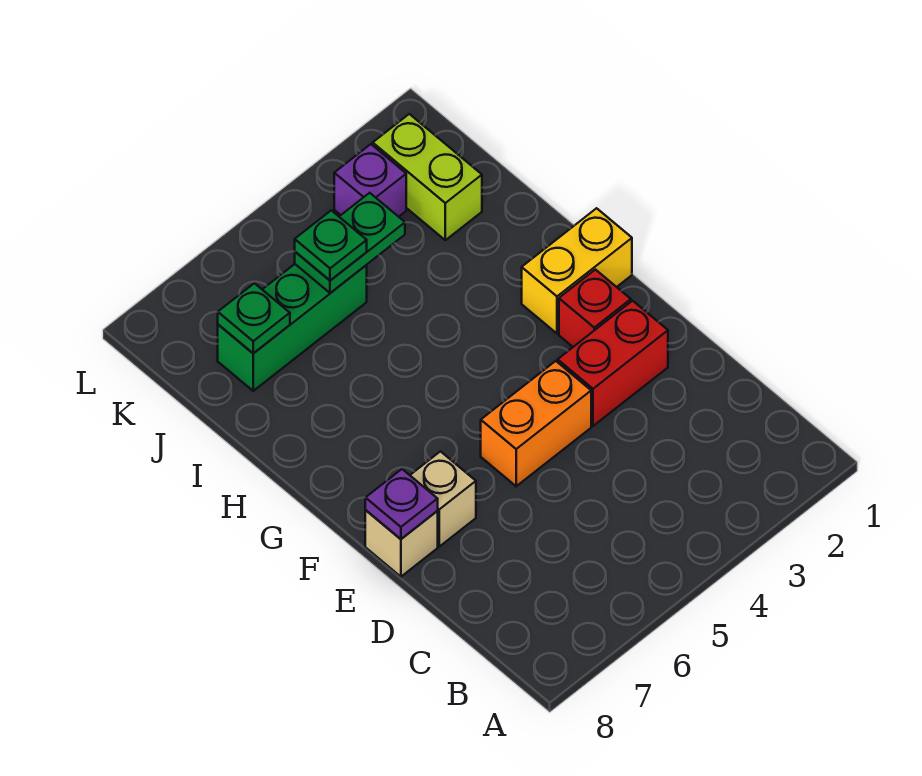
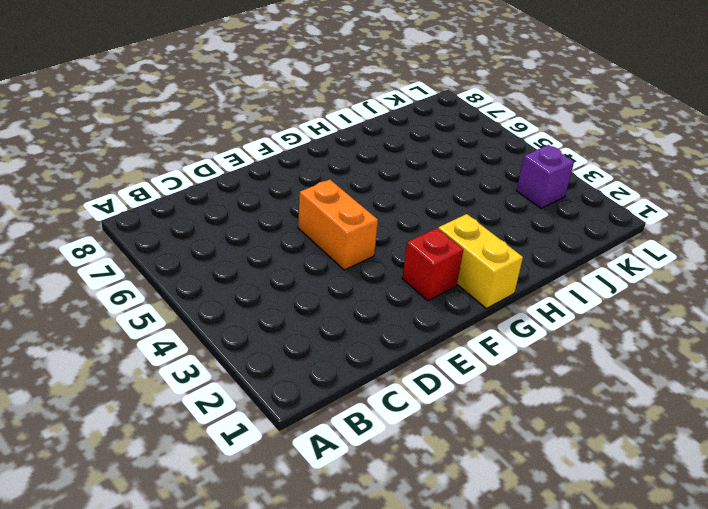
none -> red brick E2:E3 level 1
none -> tan brick E7 level 1
none -> tan brick E8 level 1

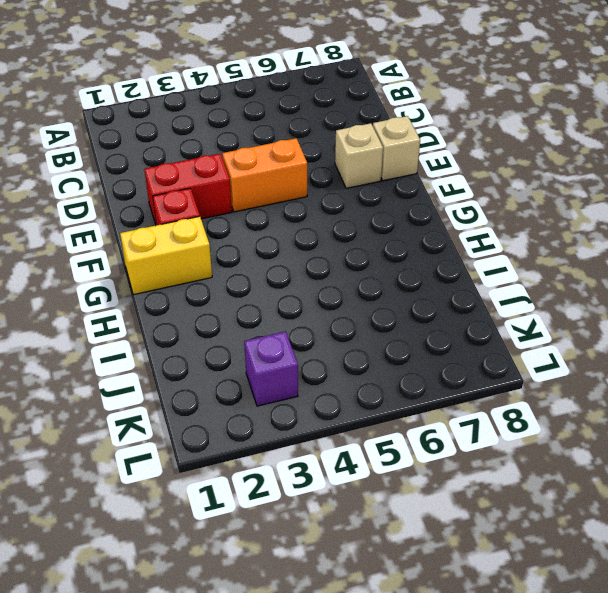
none -> lime brick J2:K2 level 1
none -> green brick J5:J7 level 1
none -> purple plate E8 level 2

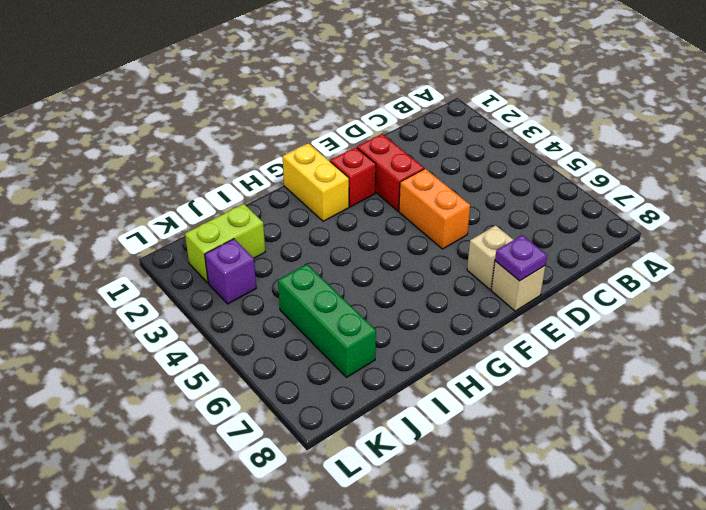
none -> green plate J4:J5 level 2
none -> green plate J7 level 2
none -> green plate J5 level 3

